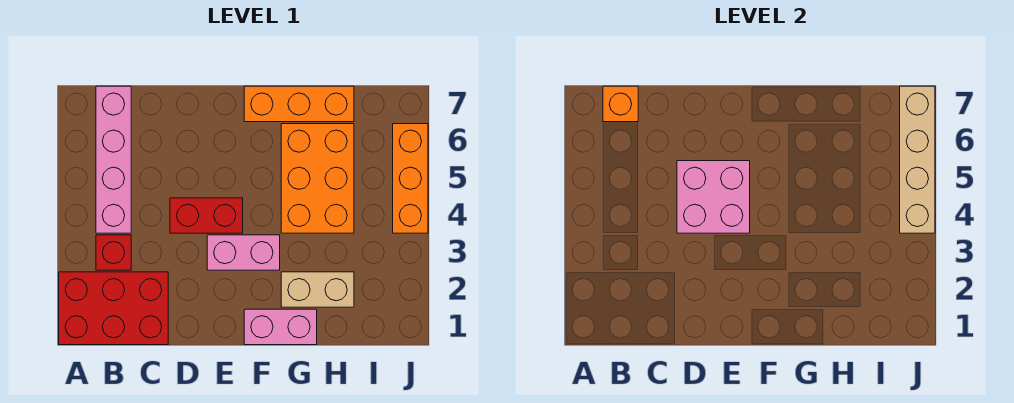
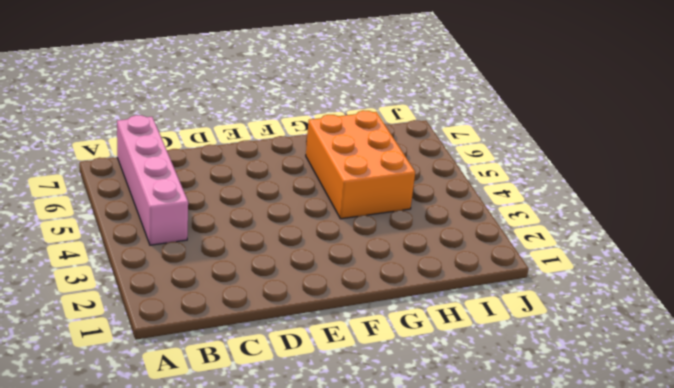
none -> red brick A1:C2 level 1
none -> red brick B3 level 1
none -> red brick D4:E4 level 1

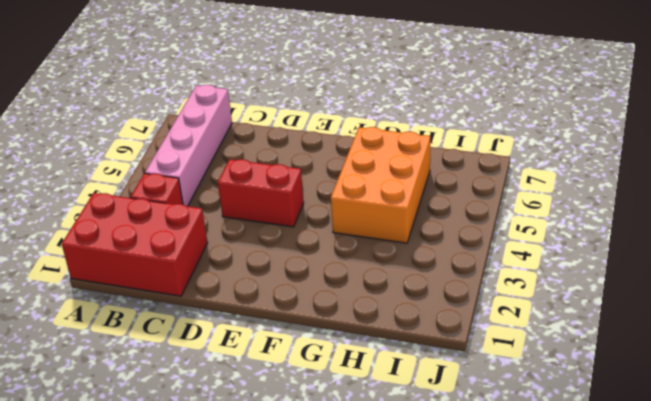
none -> pink brick E3:F3 level 1
none -> pink brick F1:G1 level 1
none -> orange brick F7:H7 level 1

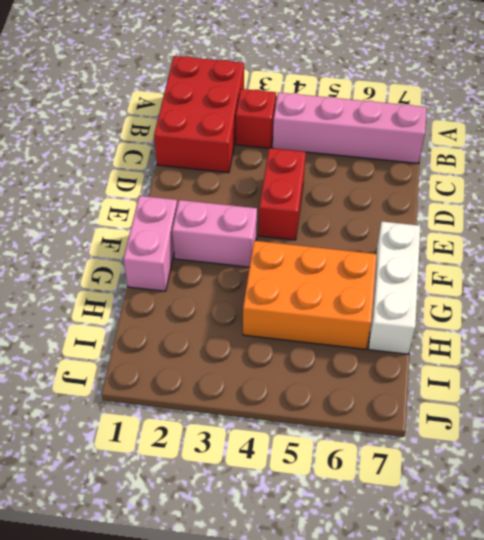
pink brick F2:F3 level 1 -> pink brick E3:F3 level 1
white brick F7:H7 level 1 -> orange brick F7:H7 level 1
none -> tan brick G2:H2 level 1
none -> orange brick J4:J6 level 1
none -> orange brick B7 level 2

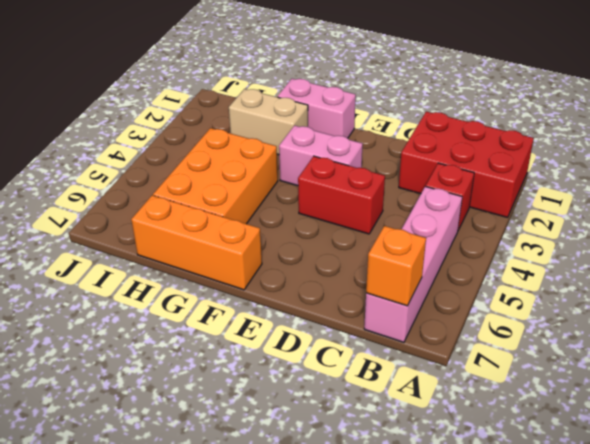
none -> orange brick J4:J6 level 1
none -> pink brick D4:E5 level 2
none -> tan brick J4:J7 level 2

